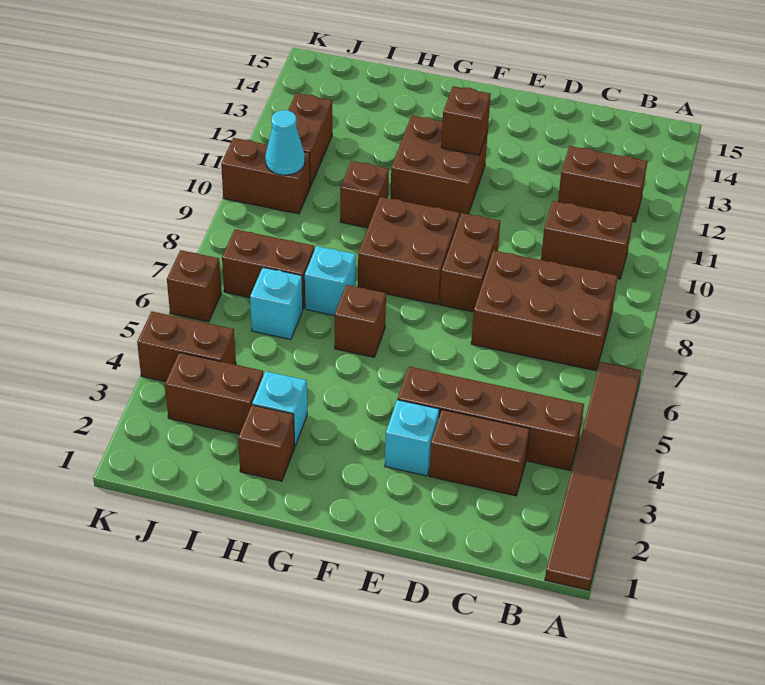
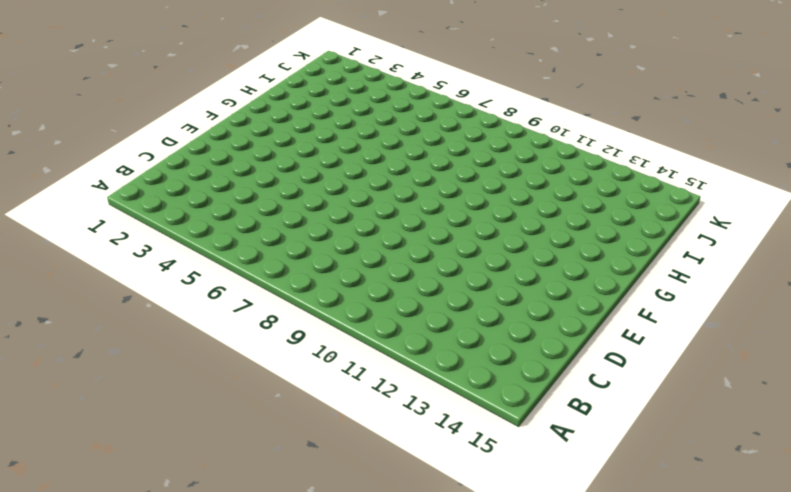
none -> brown tile A1:A6 level 1
none -> brown brick B4:E4 level 1
none -> brown brick B7:D8 level 1

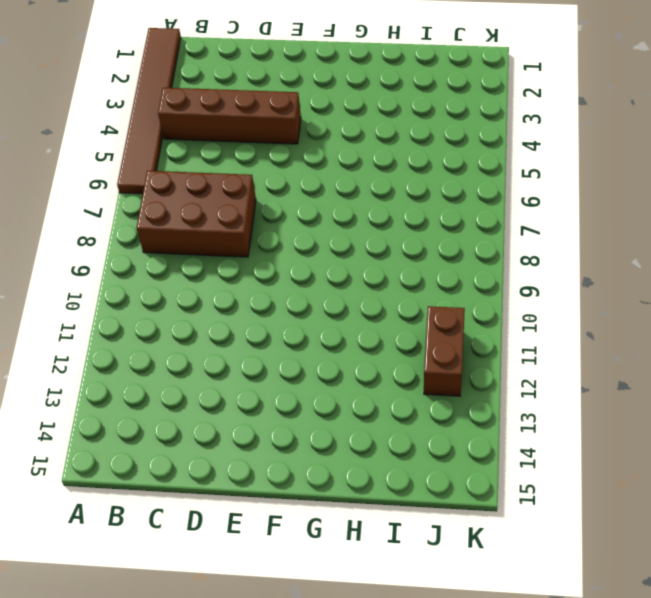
none -> brown brick B10:C10 level 1
none -> brown brick B12:C12 level 1
none -> brown brick C3:D3 level 1

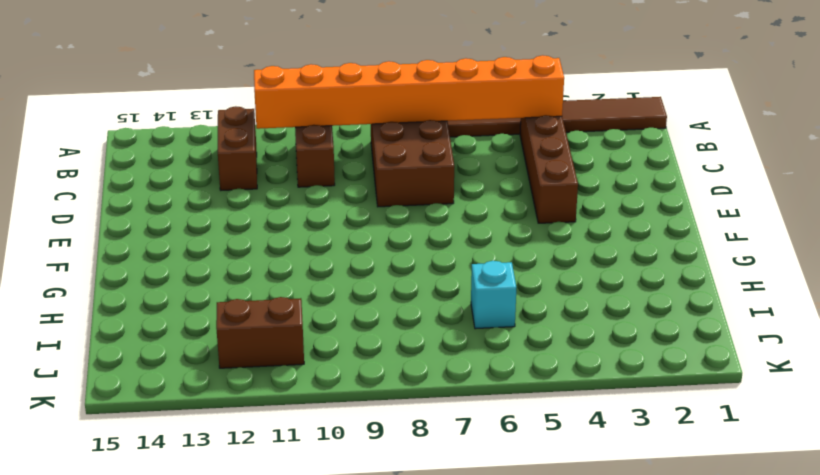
orange brick B4:B11 level 2 -> none
none -> brown brick C3:D3 level 1
none -> cyan brick E3 level 1
none -> brown brick E8:E9 level 1

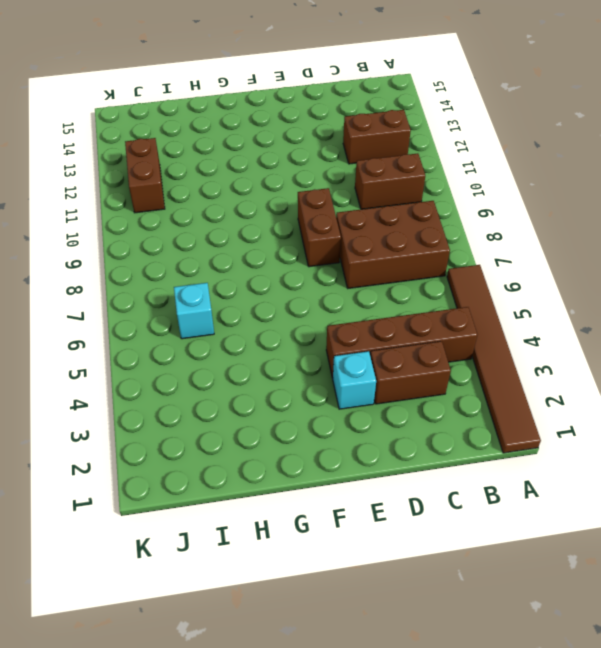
none -> brown brick F8:G9 level 1
none -> brown brick F11:G12 level 1
none -> brown brick G6 level 1

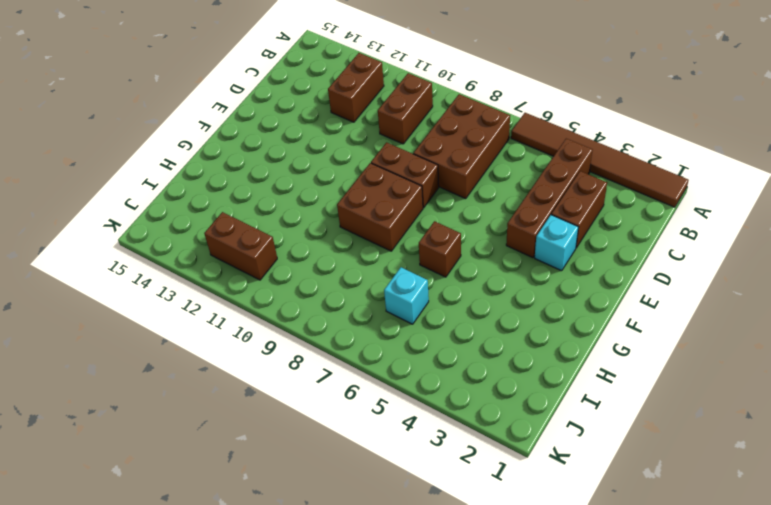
none -> brown brick F11:G12 level 1
none -> brown brick H2 level 1
none -> cyan brick H3 level 1

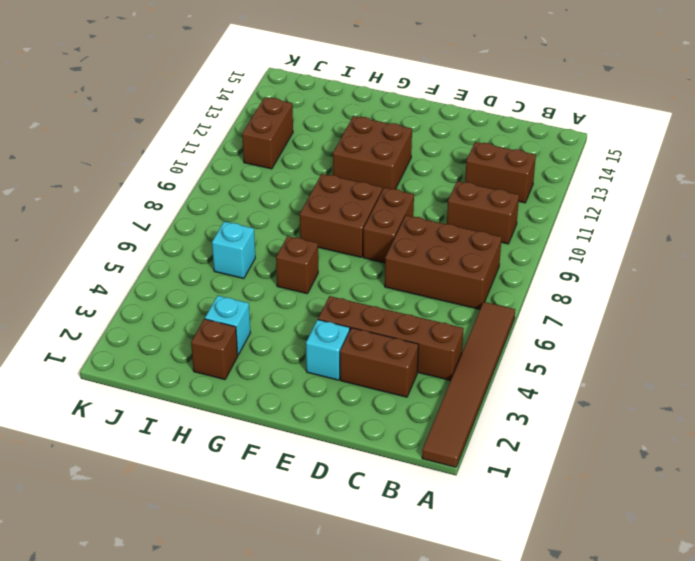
none -> cyan brick H7 level 1
none -> brown brick H10 level 1
none -> brown brick I3:J3 level 1

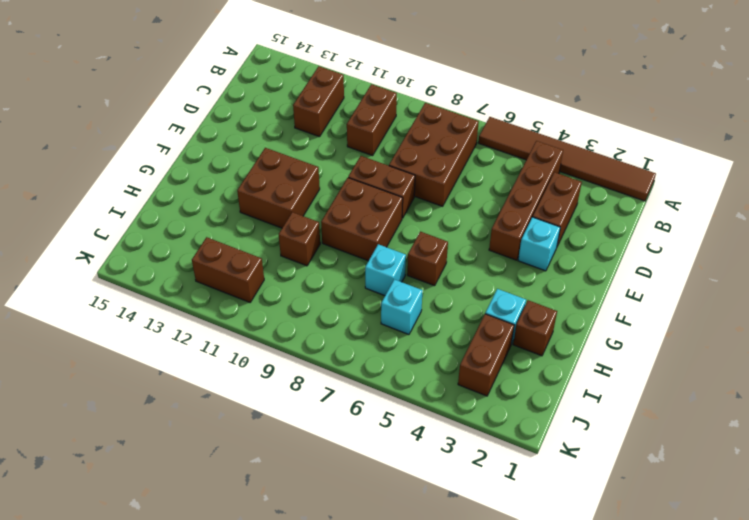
none -> brown brick I7:J7 level 1
none -> brown brick J4:K4 level 1
none -> brown brick J10:K10 level 1

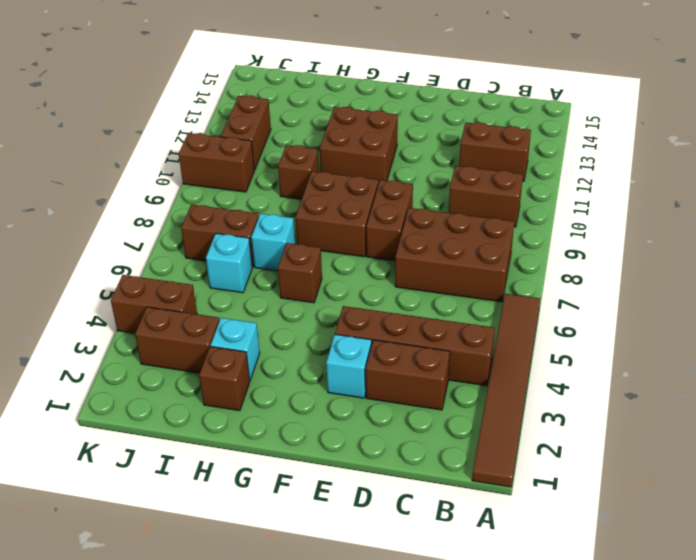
none -> brown brick K6 level 1
none -> brown brick F12 level 2
none -> cyan cone J10 level 2

